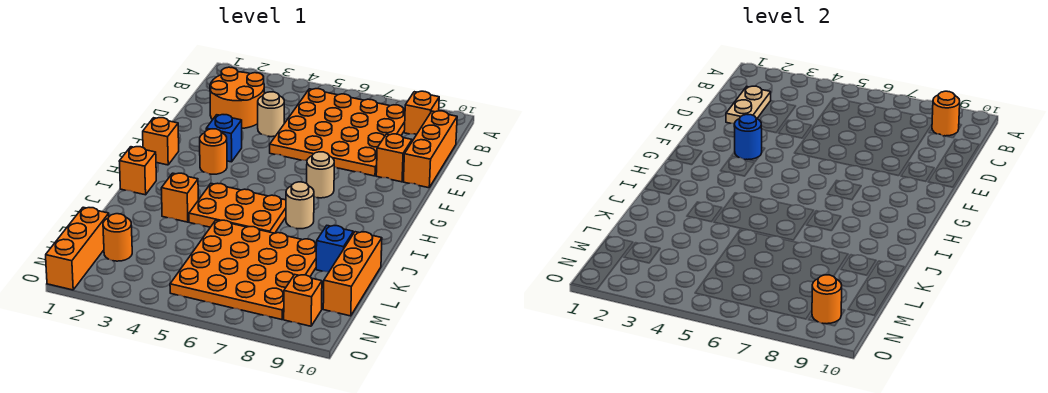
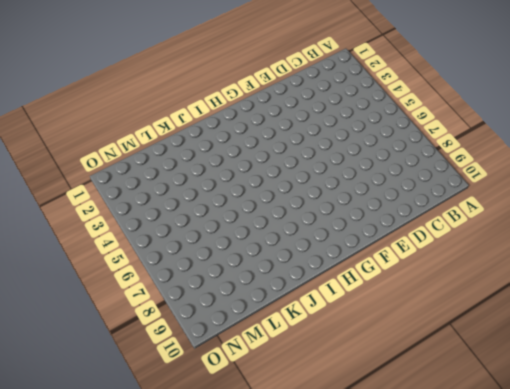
none -> orange plate B5:E8 level 1
none -> orange brick B9 level 1
none -> orange round brick C2:D3 level 1

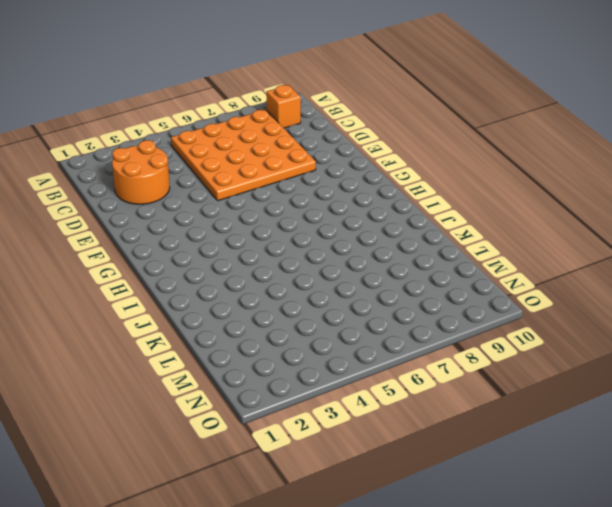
none -> orange brick C10:E10 level 1
none -> tan round brick D4 level 1
none -> orange brick E9 level 1

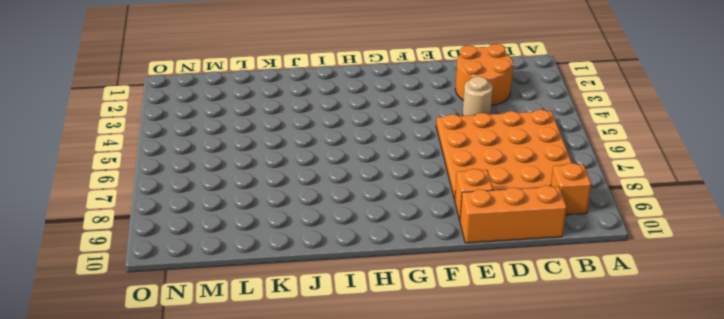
none -> blue brick F3 level 1
none -> orange brick G1 level 1
none -> orange round brick G3 level 1

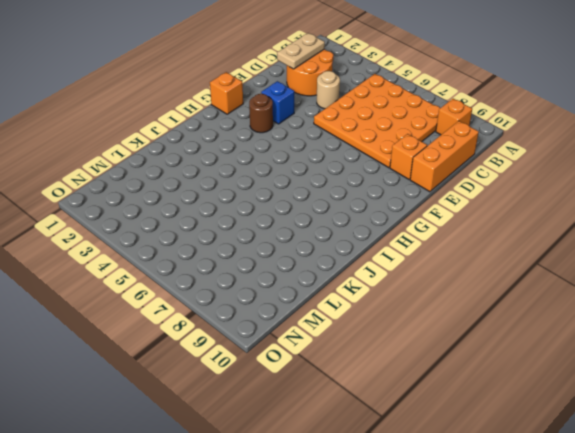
brown round brick G3 level 1 -> orange round brick G3 level 1
none -> tan round brick G7 level 1
none -> orange brick I1 level 1
none -> orange plate I4:J6 level 1

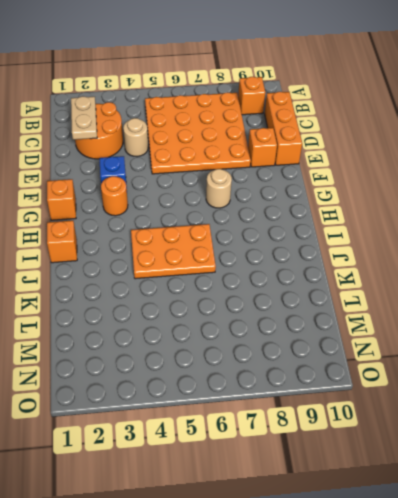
none -> tan round brick I7 level 1
none -> orange brick J3 level 1
none -> orange plate K5:N8 level 1

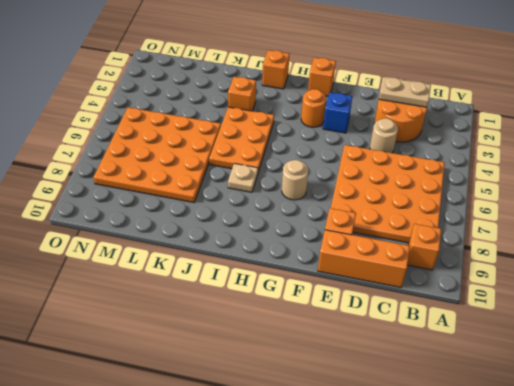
tan plate I7 level 1 -> tan round brick I7 level 1
none -> blue brick K9 level 1
none -> orange brick K10:M10 level 1
none -> orange brick M1:O1 level 1

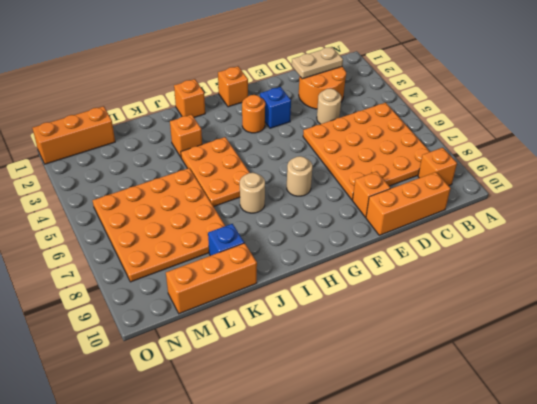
none -> orange round brick M2 level 1
none -> orange brick N9 level 1
none -> orange round brick B9 level 2

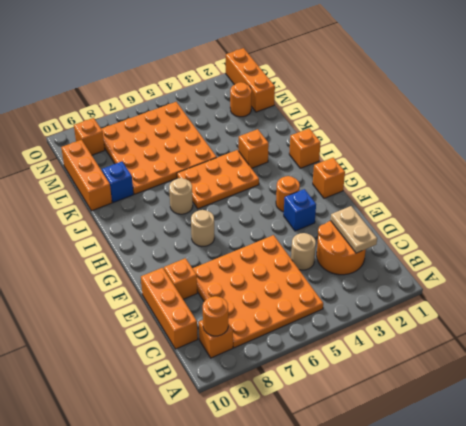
none -> blue round brick F3 level 2
none -> orange round brick N9 level 2

